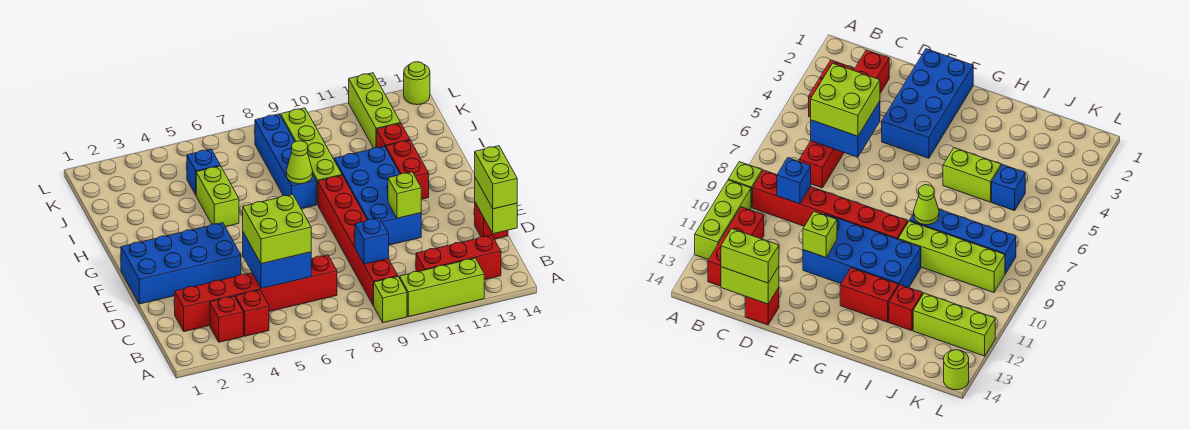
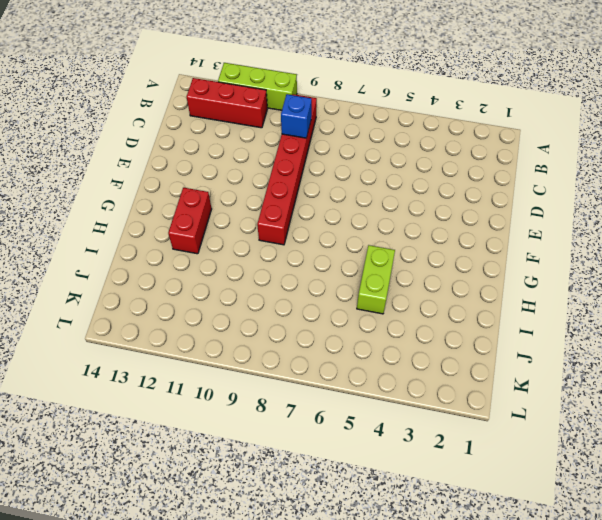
none -> lime brick A9 level 1
none -> red brick B3 level 1
none -> red brick B4 level 1

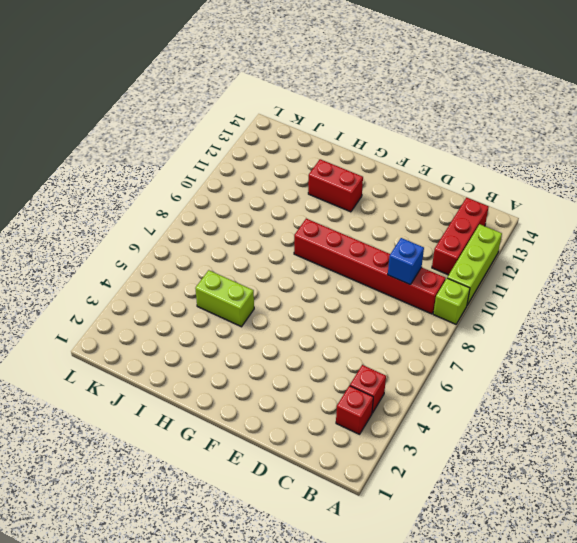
none -> red brick C2:C7 level 1
none -> red brick D14 level 1
none -> blue brick E1:F4 level 1

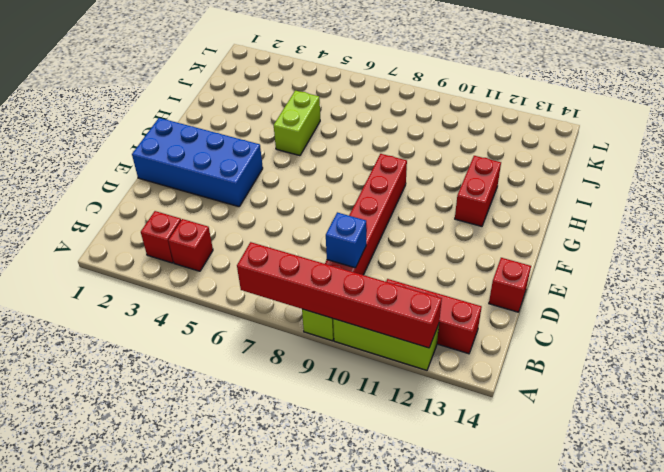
red brick A7:A12 level 2 -> red brick C2:C7 level 1
none -> blue brick E10:H11 level 1
none -> blue brick H8:K8 level 1
none -> lime brick H9:K9 level 1

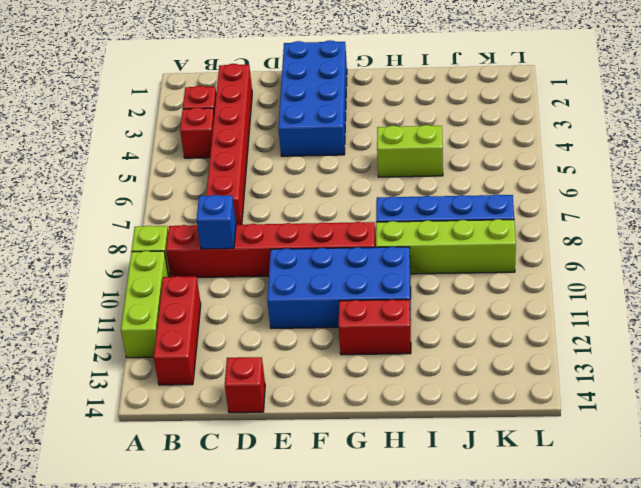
none -> red brick I12 level 1
none -> blue brick J5 level 1
none -> lime brick J12:L12 level 1

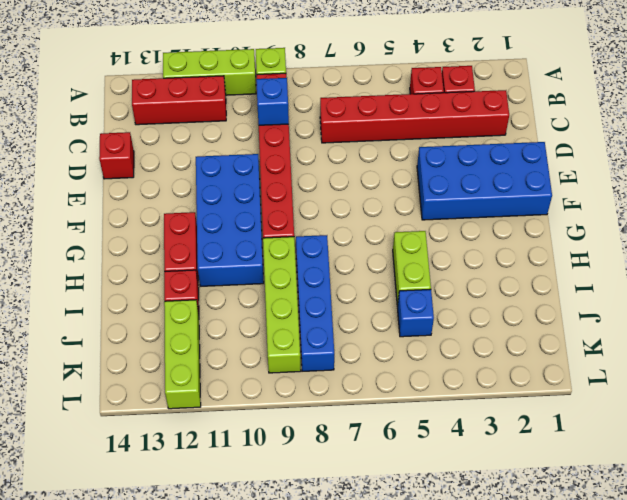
none -> lime round brick L14 level 1
none -> blue brick C5:D6 level 2
none -> lime brick C14:D14 level 2

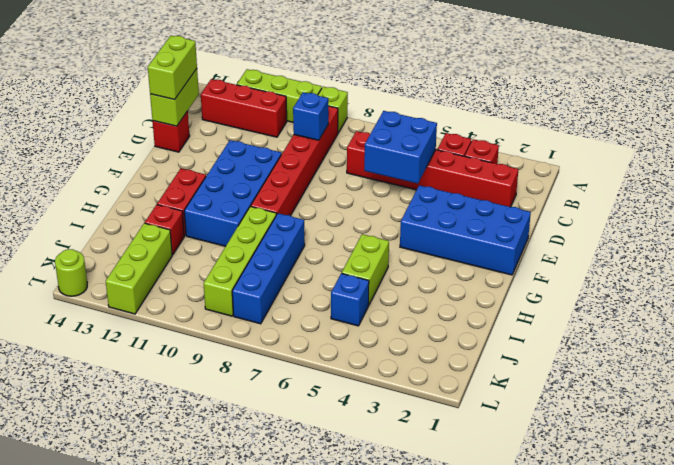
none -> lime brick E11 level 2
none -> lime cone H8 level 2
none -> lime brick C5:D6 level 3

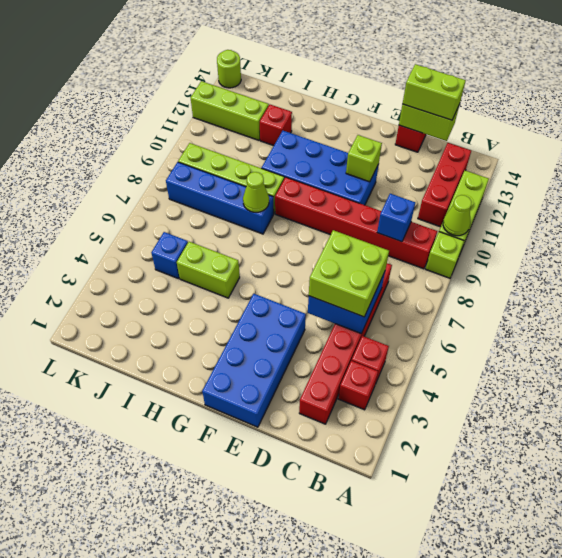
lime cone A10 level 2 -> none
none -> red brick G12:H12 level 1

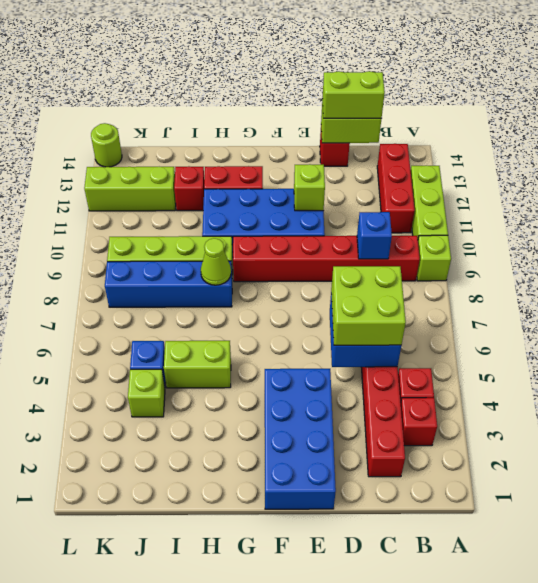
lime brick J4 level 1 -> none

